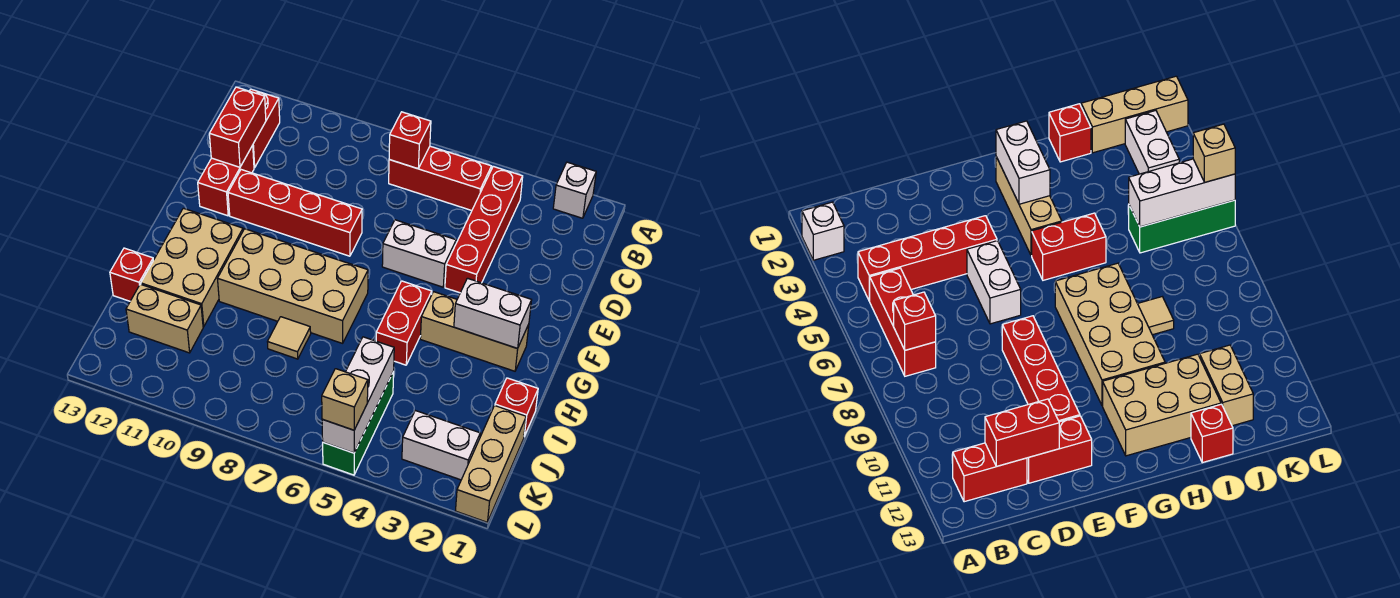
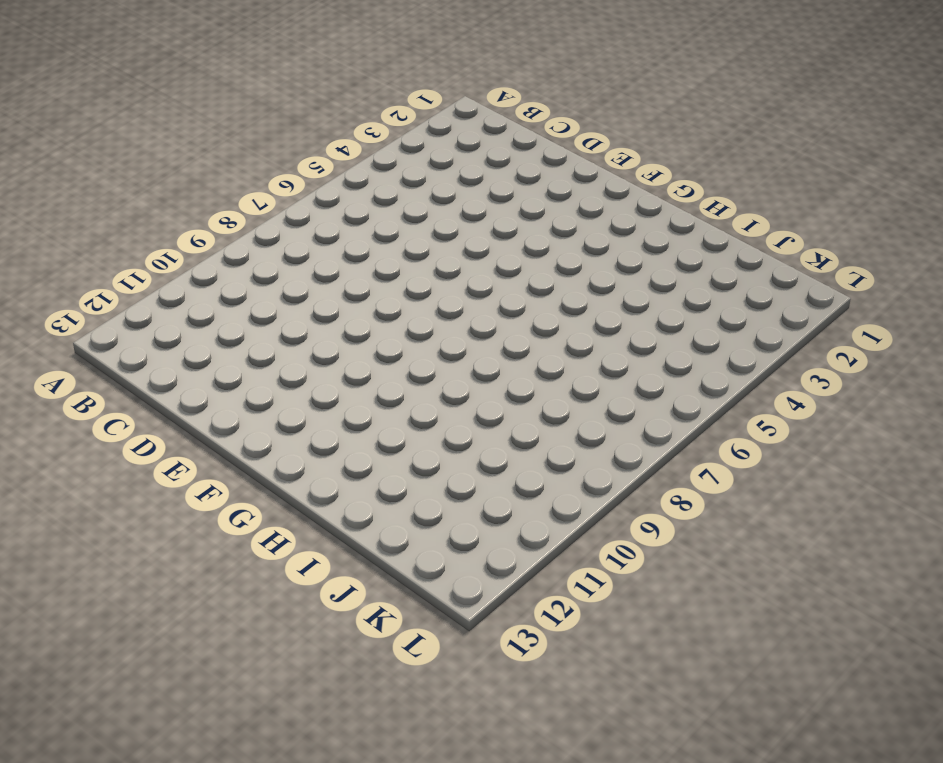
none -> white brick A2 level 1
none -> red brick B4:E4 level 1
none -> red brick B5:B7 level 1

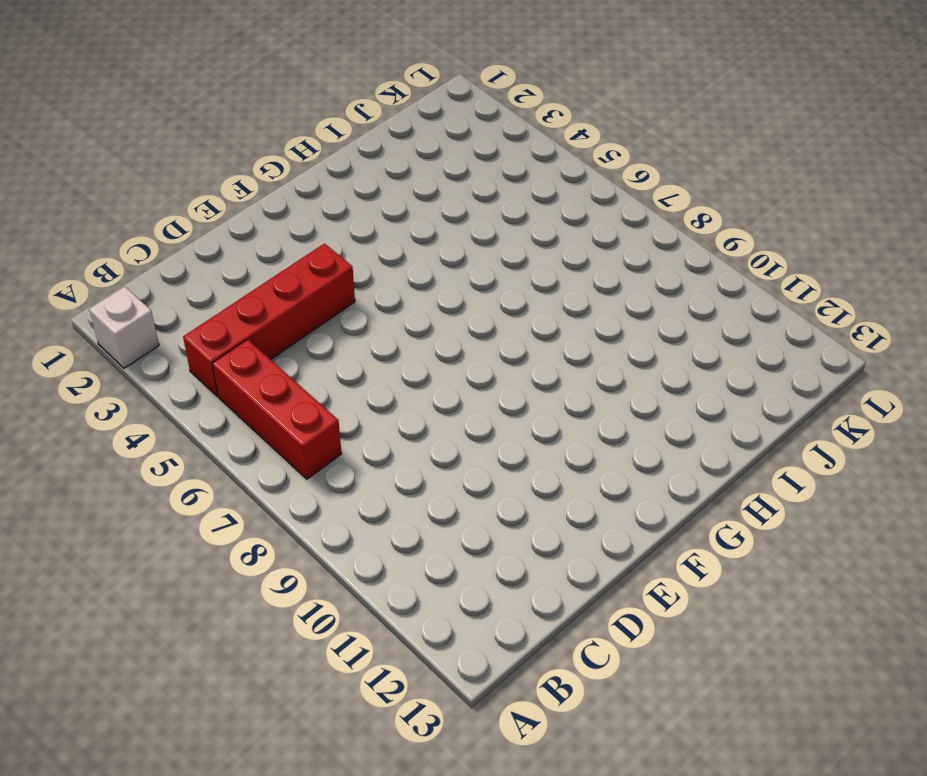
none -> red brick B12:C12 level 1
none -> red brick D12:E12 level 1
none -> white brick E5:E6 level 1

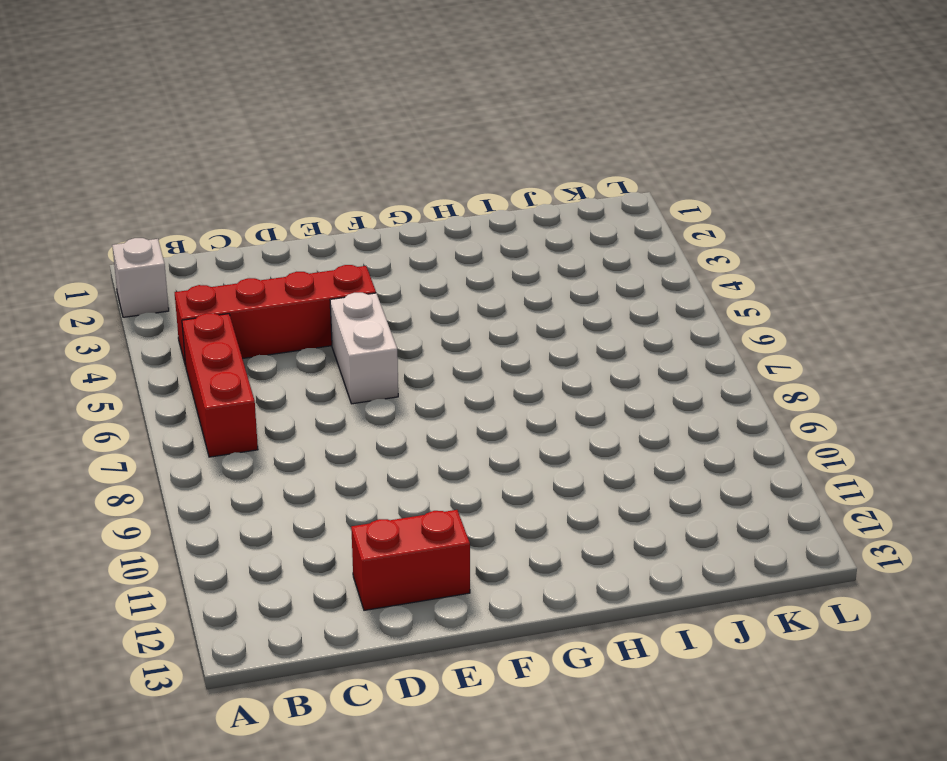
none -> red brick B12:C12 level 1
none -> red brick E8:E11 level 1
none -> tan brick G2:G4 level 1

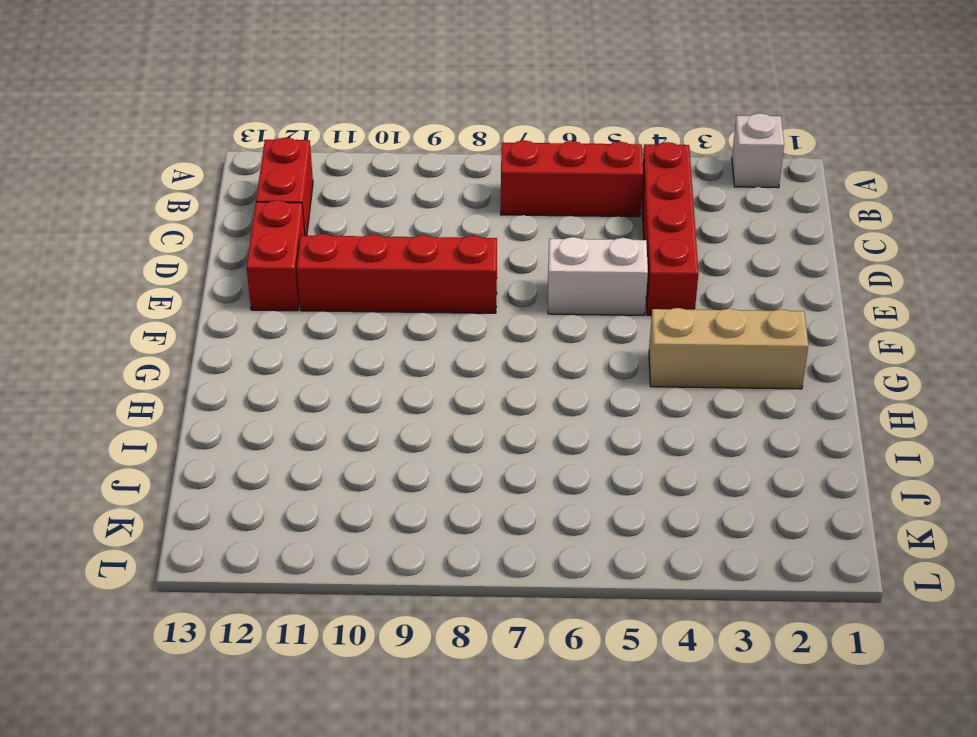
none -> red brick G5:H5 level 1
none -> tan brick G7:H10 level 1
none -> tan brick G11:I12 level 1

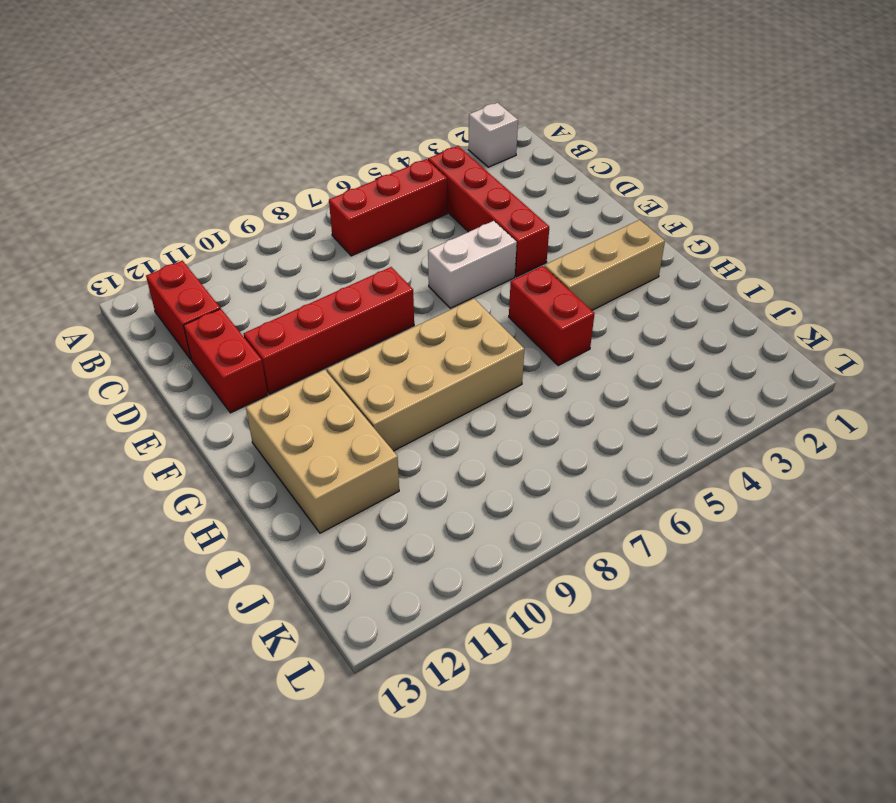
none -> red brick I1 level 1
none -> tan tile I8 level 1
none -> red brick I13 level 1

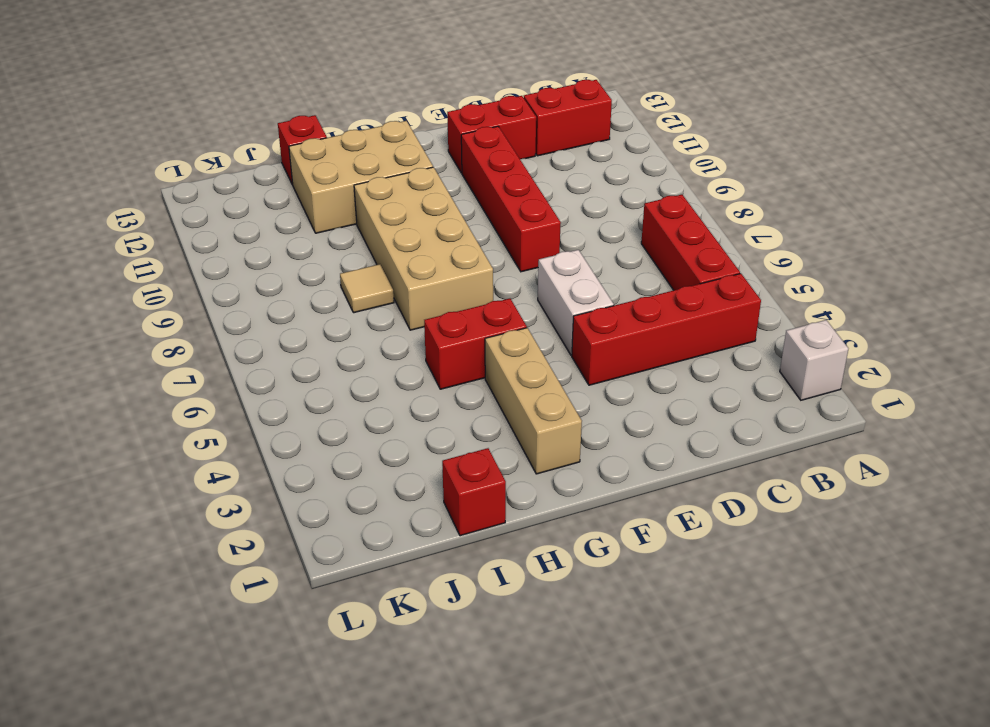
none -> tan brick J1:L1 level 1
none -> green brick J5:L5 level 1
none -> tan brick J11:J12 level 1

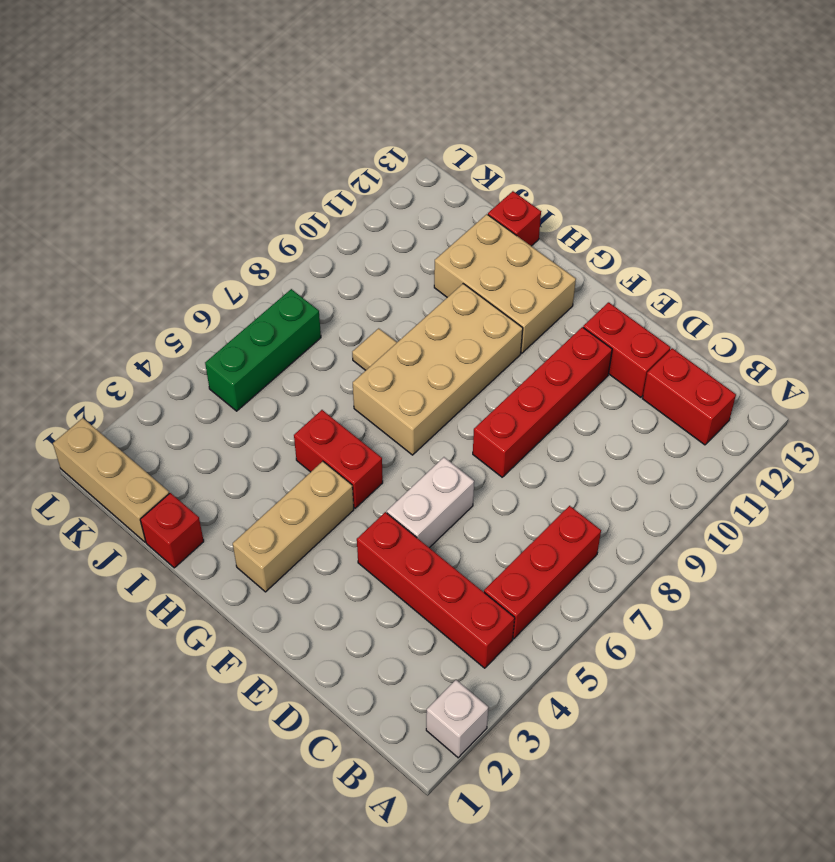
green brick K5:K7 level 1 -> green brick J5:L5 level 1
none -> tan brick J11:J12 level 1
none -> white brick K2:K3 level 1
none -> red brick B7 level 2

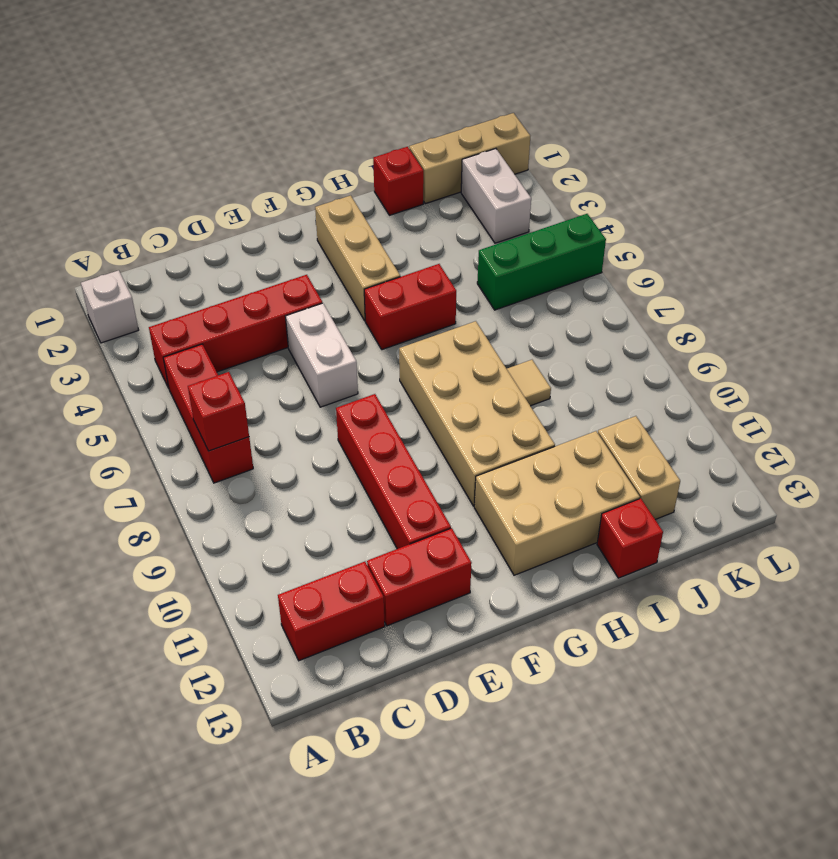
none -> red brick C12:D12 level 2
none -> white brick G2:G3 level 2
none -> white brick J5:L5 level 2

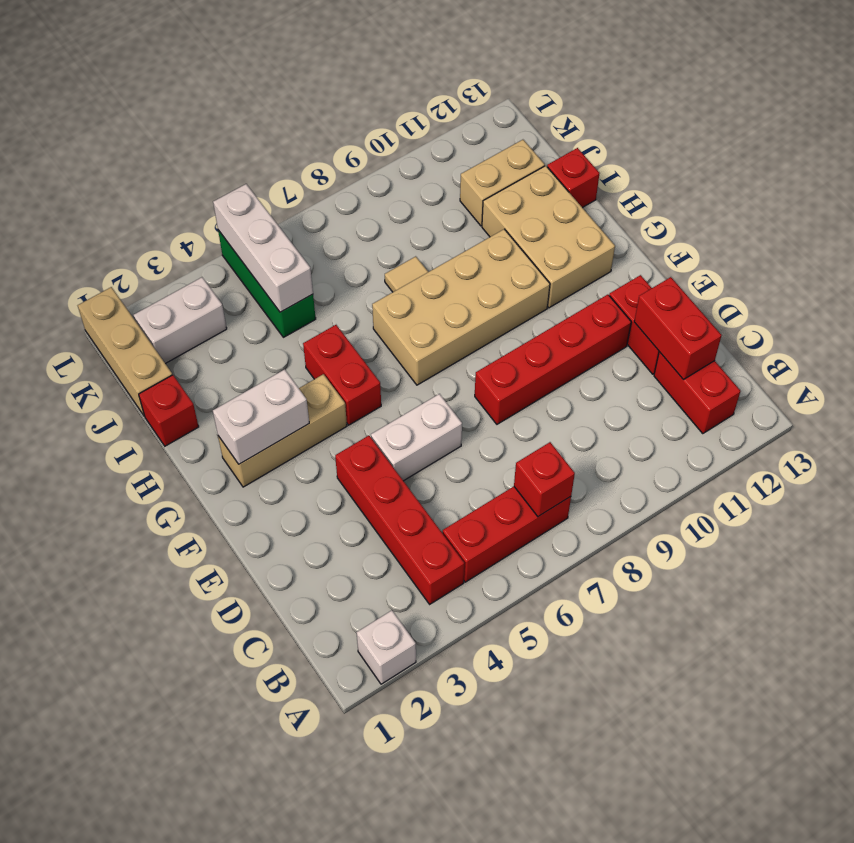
none -> tan brick L5 level 3

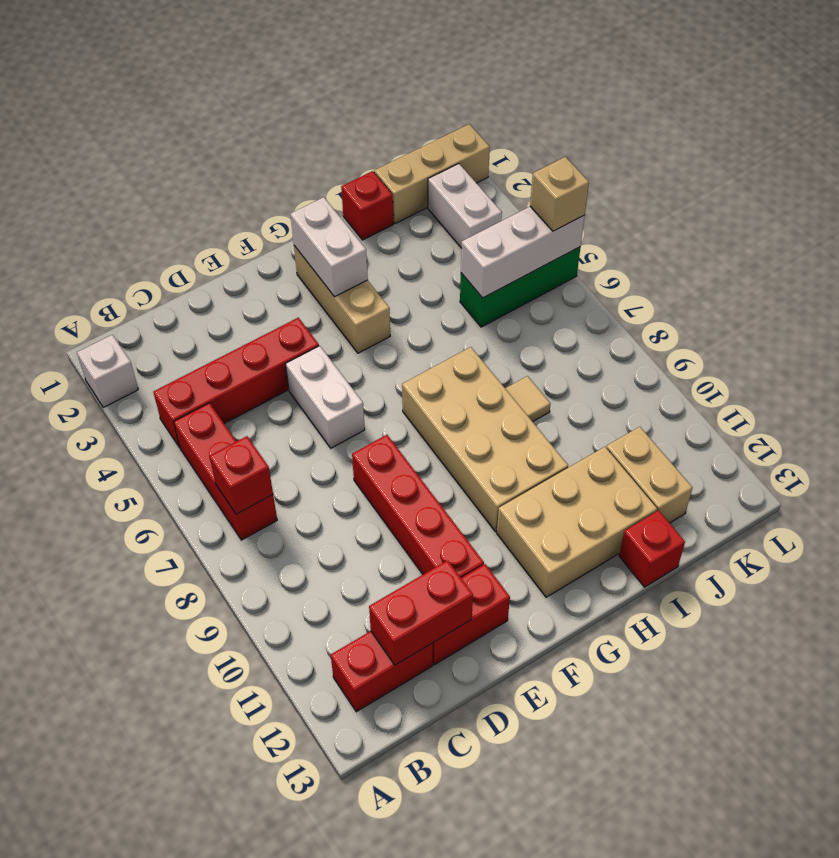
none -> red brick G5:H5 level 1

